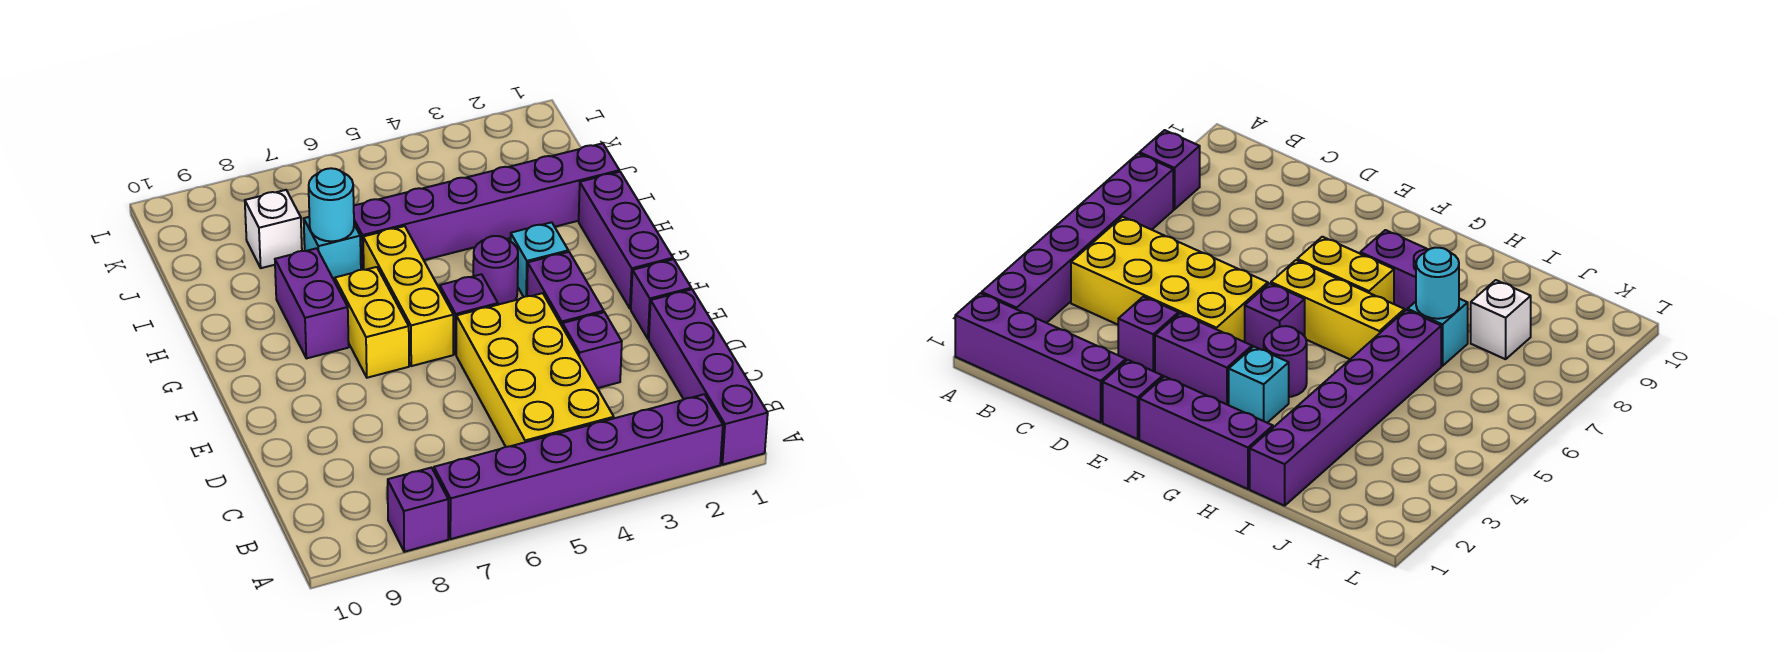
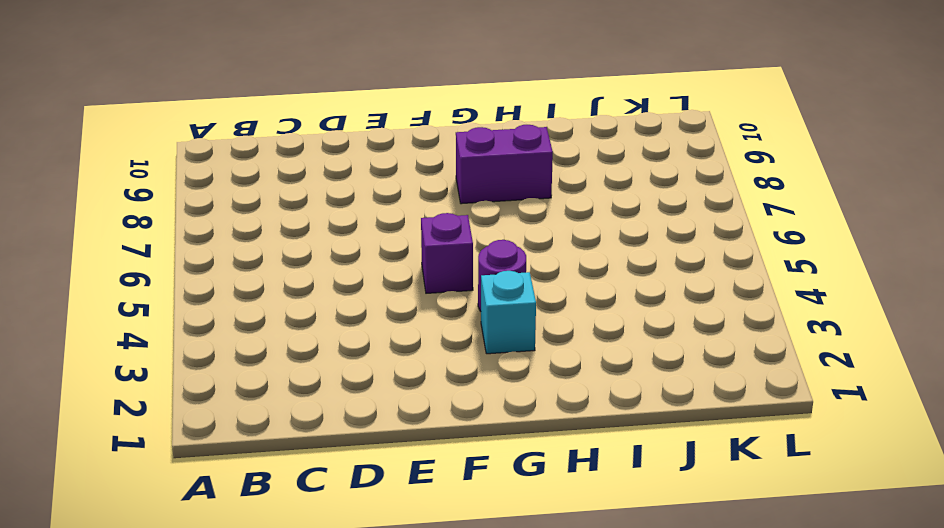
none -> purple brick A1:D1 level 1
none -> purple brick A2:A7 level 1
none -> purple brick A8 level 1

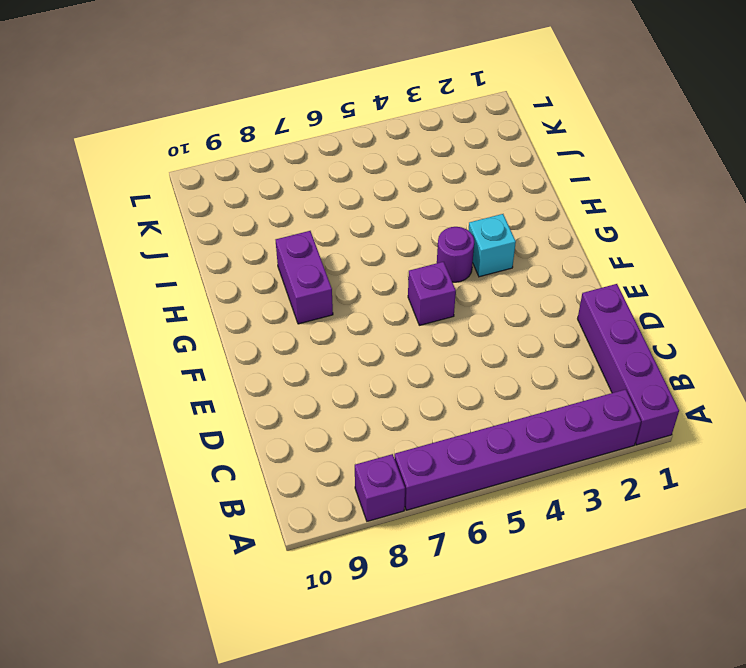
none -> yellow brick B4:E5 level 1
none -> purple brick D3 level 1
none -> purple brick E1 level 1

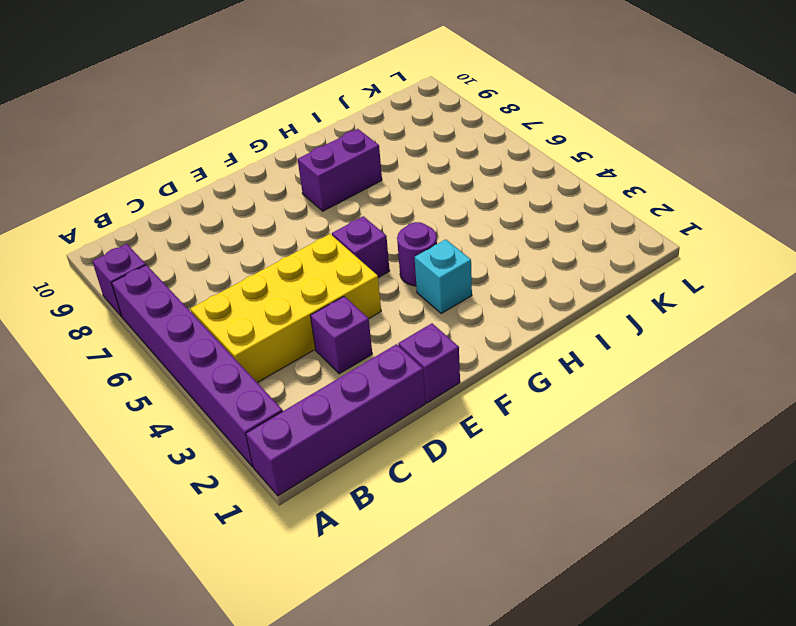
none -> purple brick E3:F3 level 1
none -> purple brick F1:H1 level 1
none -> yellow brick F6:H6 level 1

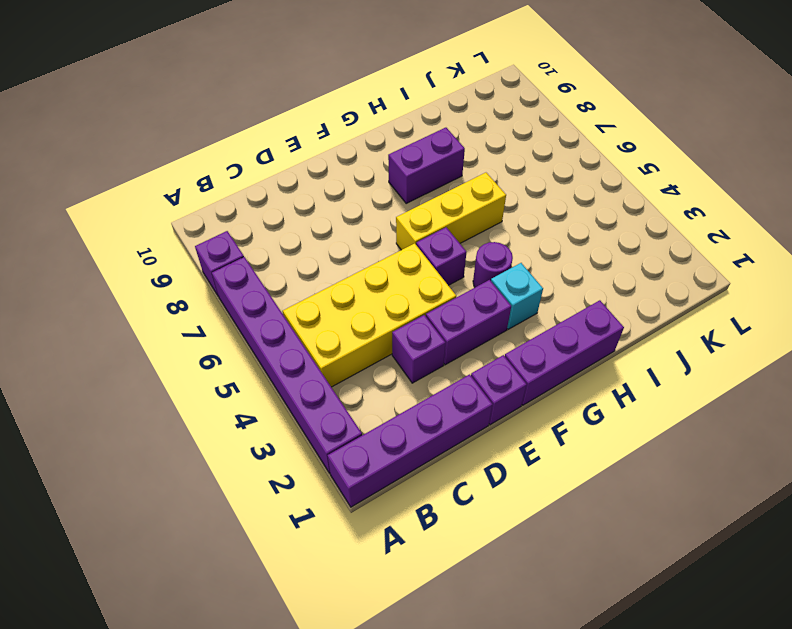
none -> yellow brick F7:G7 level 1
none -> purple brick I1:I6 level 1
none -> cyan brick I7 level 1

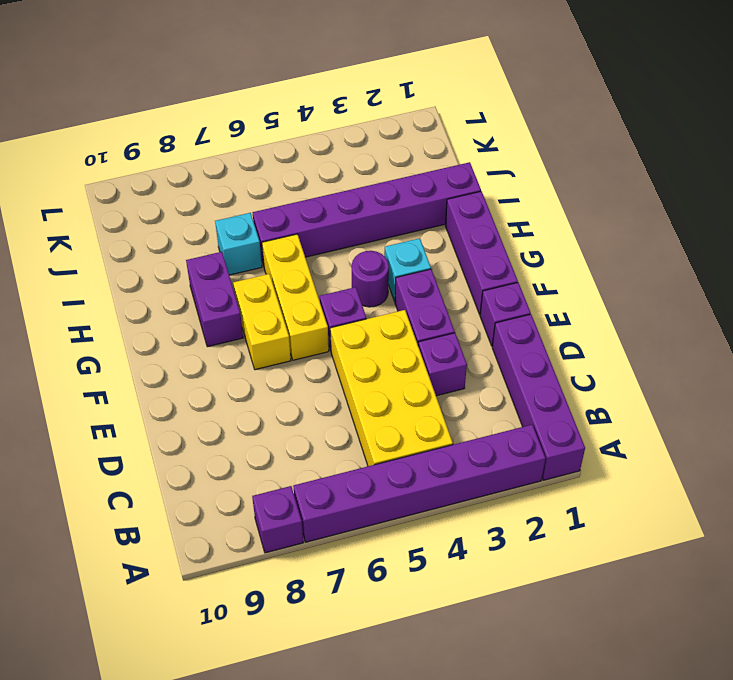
none -> white brick J8 level 1
none -> cyan round brick I7 level 2

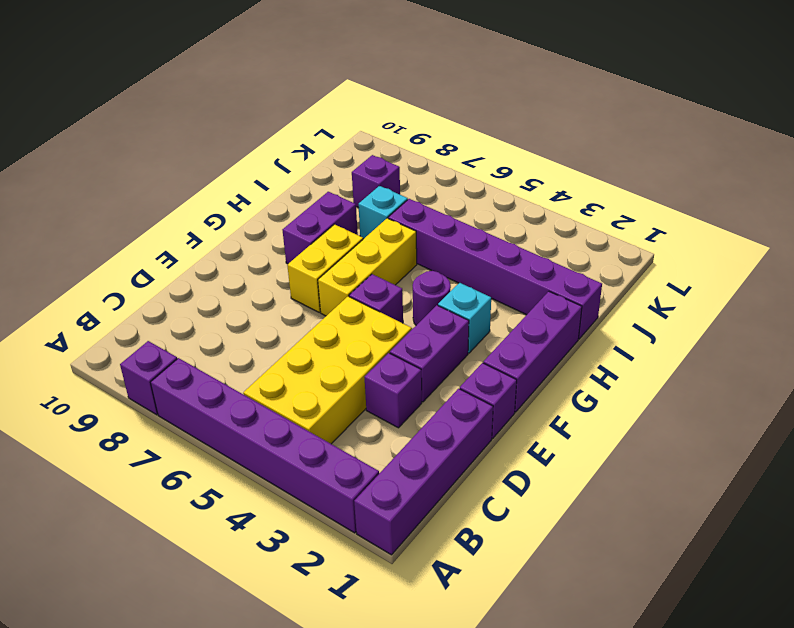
purple brick J8 level 1 -> white brick J8 level 1
none -> cyan round brick I7 level 2

